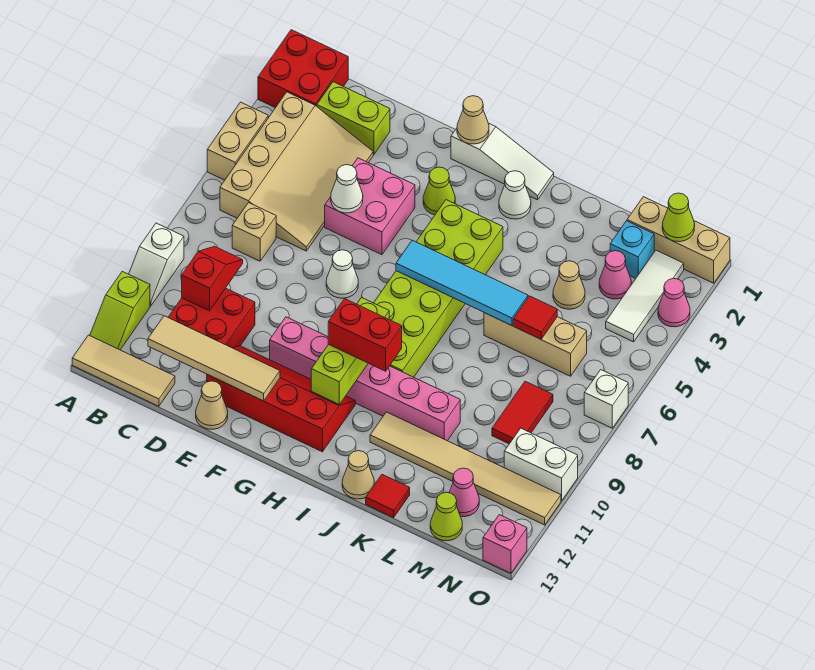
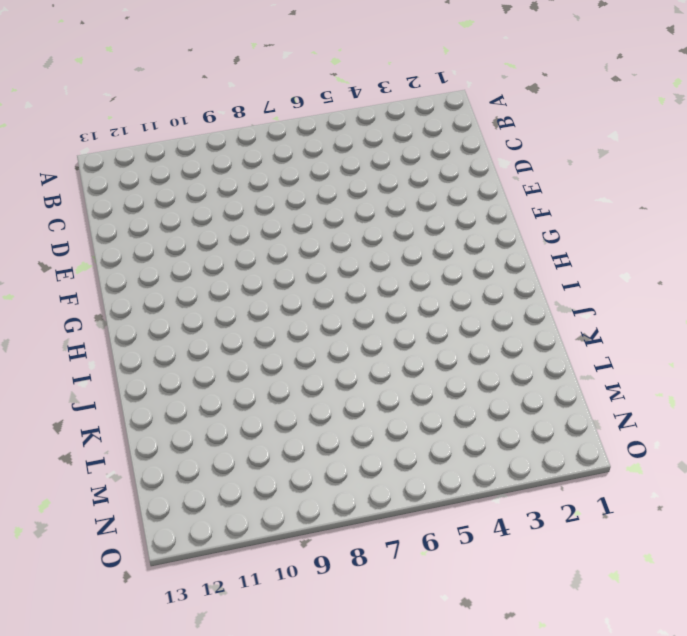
none -> red brick A1:B2 level 1
none -> tan brick A4:A5 level 1
none -> white slope A9:A10 level 1 top 9
none -> lime slope A11:A12 level 1 top 11

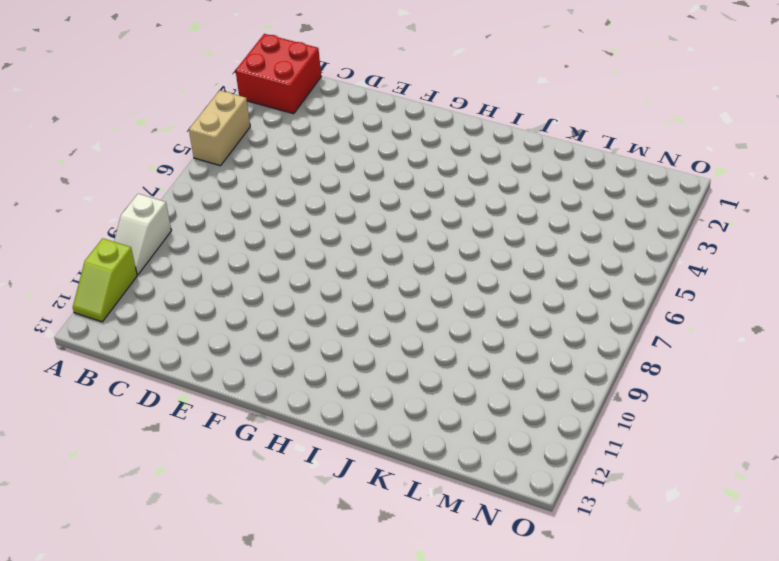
none -> tan tile A13:C13 level 1
none -> tan slope B3:D6 level 1 top B
none -> lime brick C2:D2 level 1
none -> tan brick C7 level 1

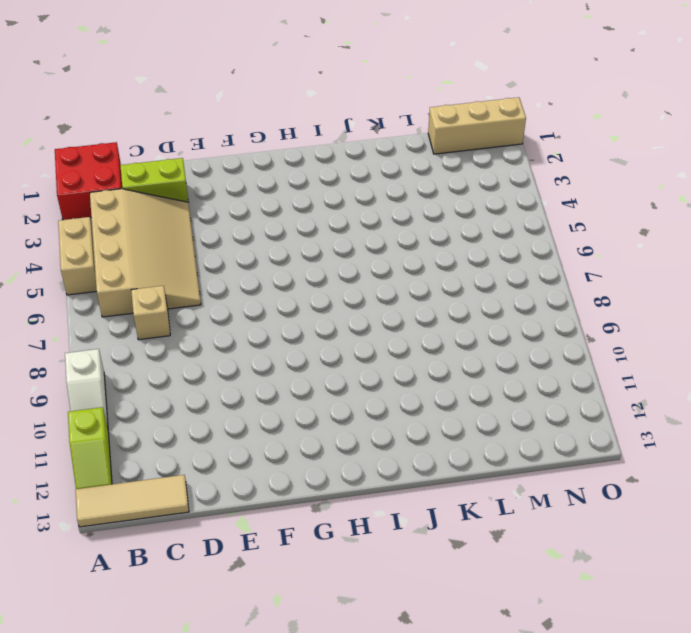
none -> red brick C10:D11 level 1
none -> pink brick E4:F5 level 1
none -> red slope E11:H12 level 1 top 12
none -> tan cone E13 level 1

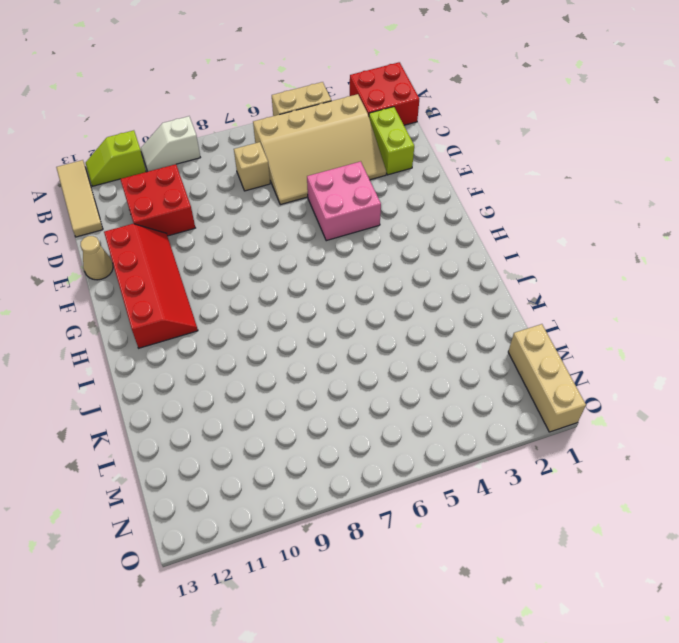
none -> white cone F7 level 1
none -> pink brick F10:K10 level 1
none -> white slope G1:I1 level 1 top G
none -> lime cone G3 level 1

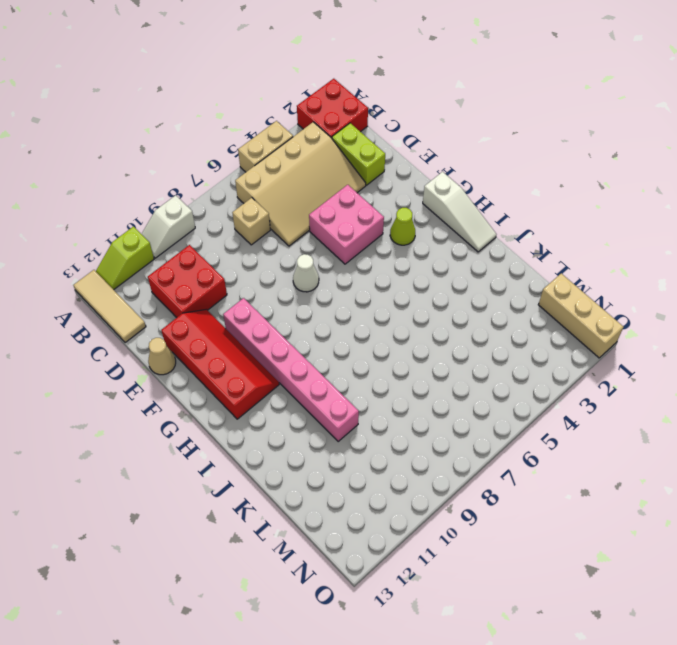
none -> lime brick H4:I9 level 1
none -> white cone I2 level 1
none -> tan tile J11:O11 level 1
none -> tan cone J13 level 1

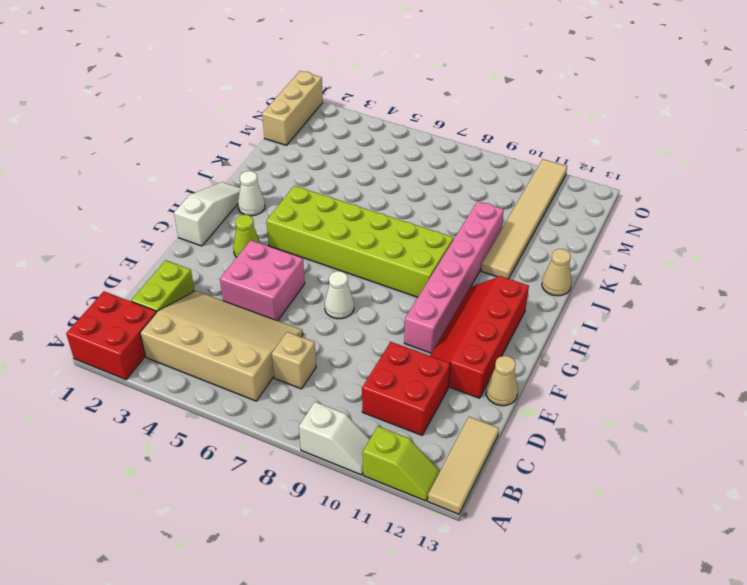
none -> tan brick A4:A5 level 1
none -> tan brick K6:M6 level 1
none -> red tile K13 level 1
none -> tan cone L4 level 1

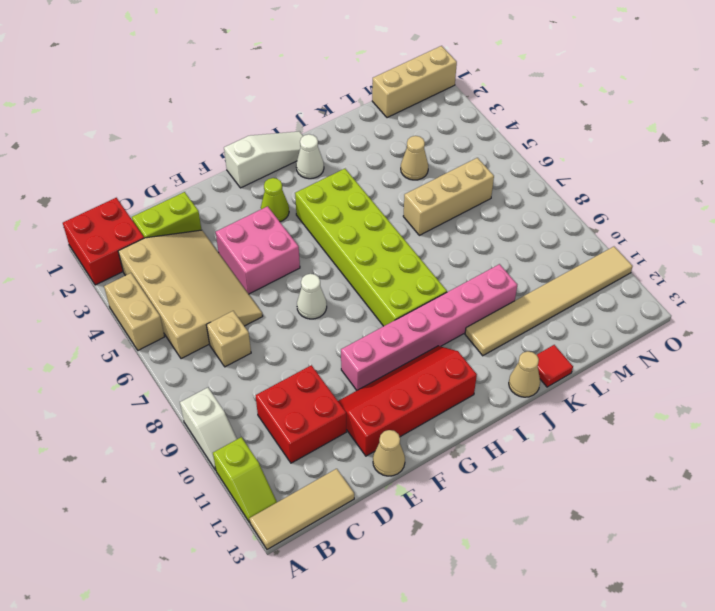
none -> cyan brick M2 level 1
none -> pink cone M3 level 1
none -> red tile M8:M9 level 1
none -> pink cone M12 level 1

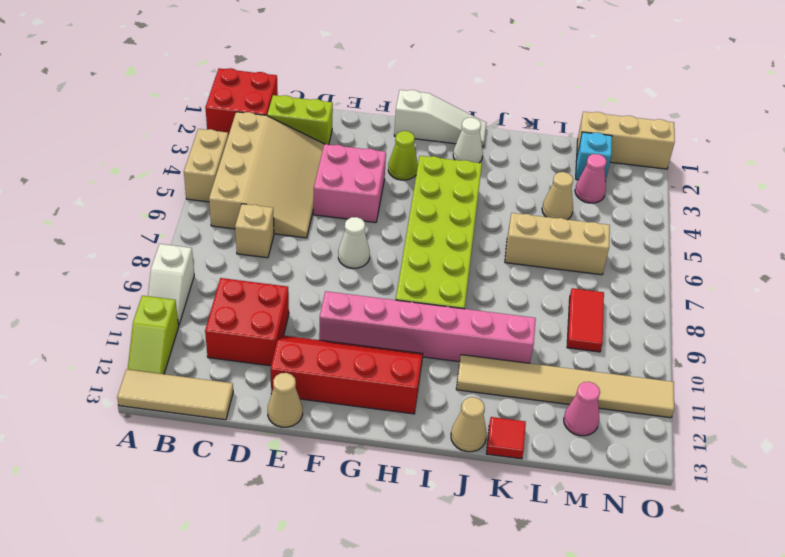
none -> lime cone M13 level 1
none -> white tile N2:N4 level 1
none -> white brick N10:O10 level 1
none -> pink cone O3 level 1

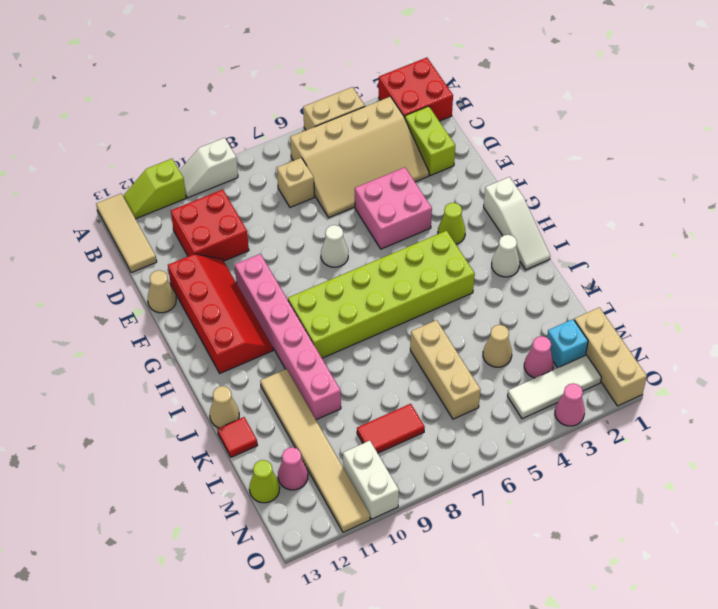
none -> white brick O7 level 1
none -> pink brick O13 level 1
none -> red slope C9:C10 level 2 top 10
none -> tan tile C12:F12 level 2

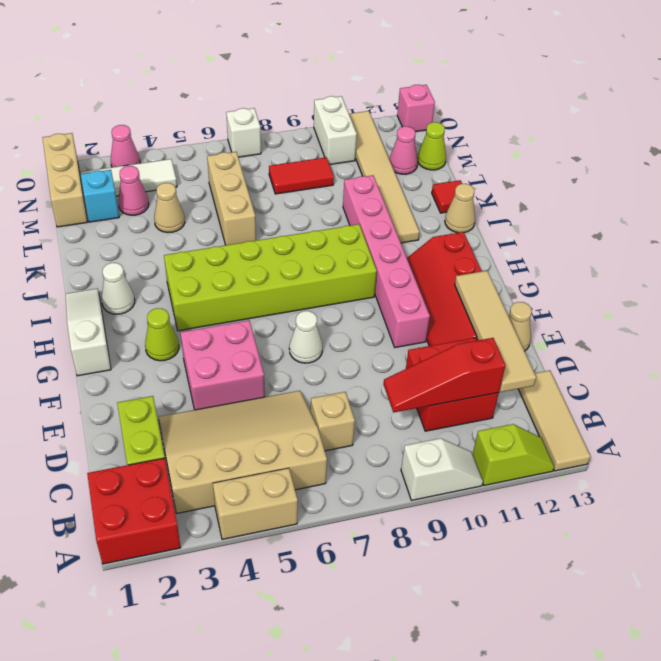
red slope C9:C11 level 2 top 11 -> red slope C9:C10 level 2 top 10
none -> white cone E5 level 2
none -> tan cone G1 level 2
none -> cyan tile H6:K6 level 2
none -> lime brick H9:H11 level 2

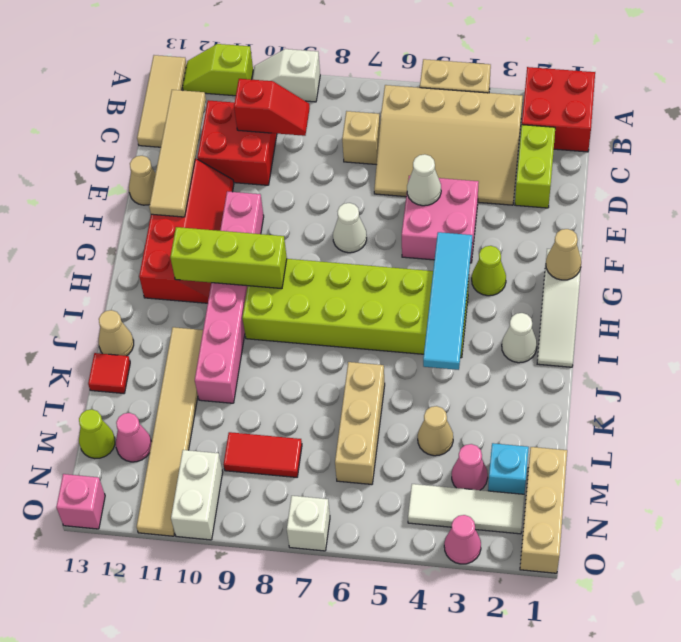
cyan tile G4:J4 level 2 -> cyan tile H6:K6 level 2
none -> red tile L6 level 2
none -> lime cone N1 level 2
none -> red brick H10:I10 level 3

